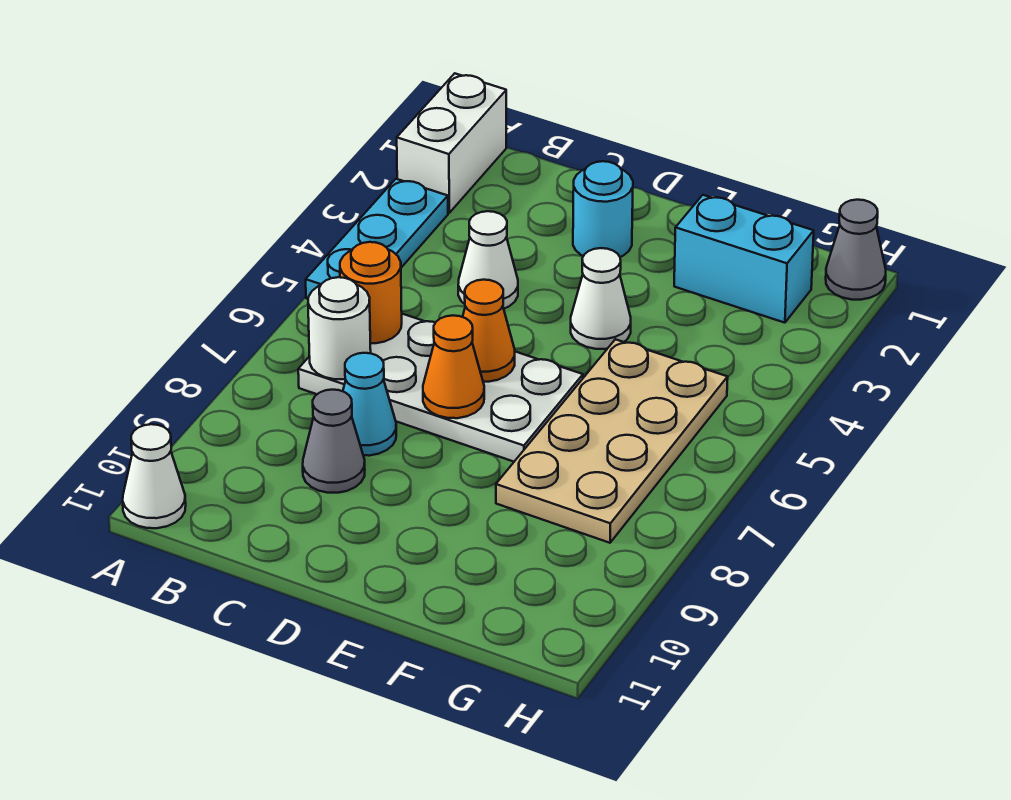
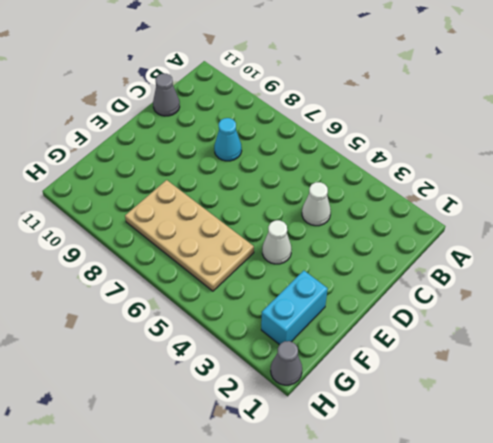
grey cone C11 level 1 -> grey cone C9 level 1
none -> white brick A1:A2 level 1
none -> cyan plate A3:A5 level 1
none -> white cone A11 level 1

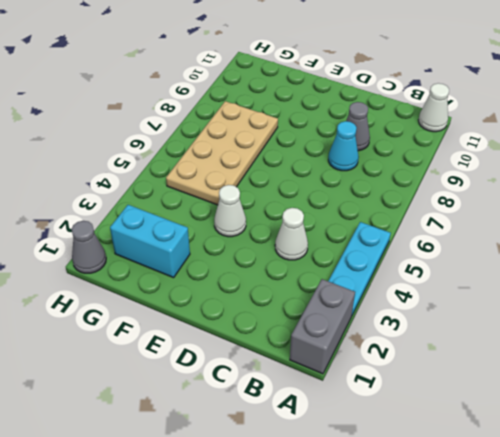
grey brick A1:A2 level 1 -> white brick A1:A2 level 1
none -> white plate B6:E7 level 1
none -> cyan round brick D2 level 1
none -> orange round brick B6 level 2

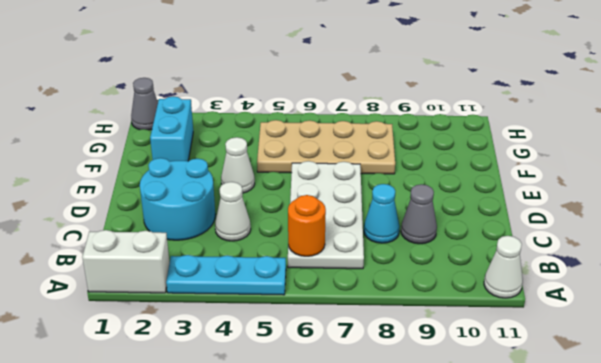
cyan round brick C2:D3 level 1 -> cyan round brick D2 level 1
none -> white round brick B7 level 2
none -> orange cone D6 level 2
none -> orange cone D7 level 2

